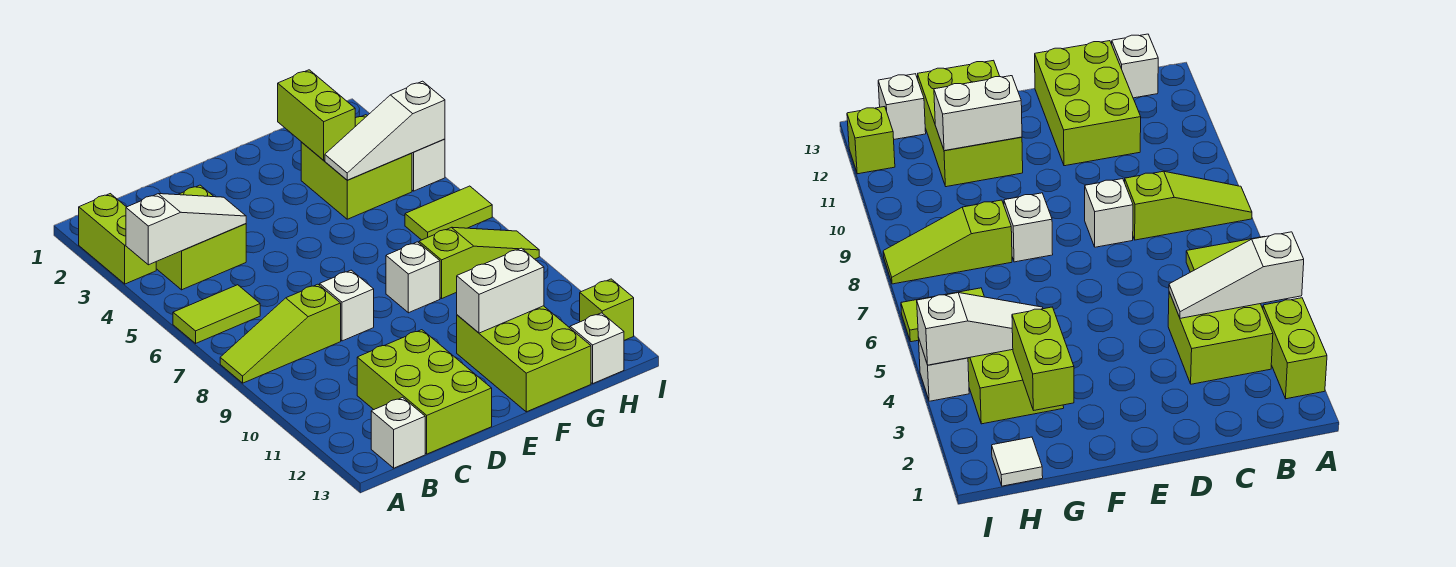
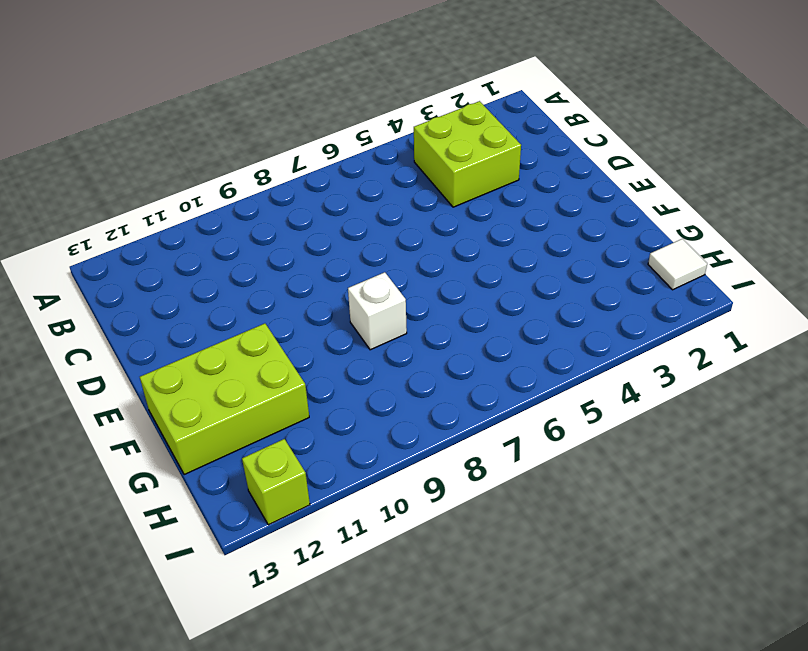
none -> lime brick A2:A3 level 1
none -> lime tile A6:B6 level 1
none -> lime slope A8:C8 level 1 top C

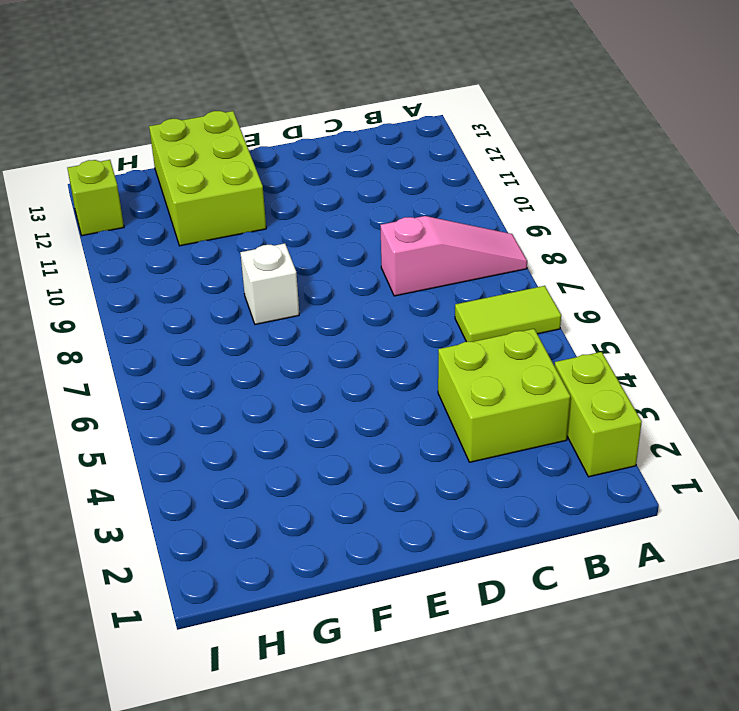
pink slope A8:C8 level 1 top C -> lime slope A8:C8 level 1 top C
none -> white brick B13 level 1
none -> lime brick C11:D13 level 1
none -> white brick D8 level 1

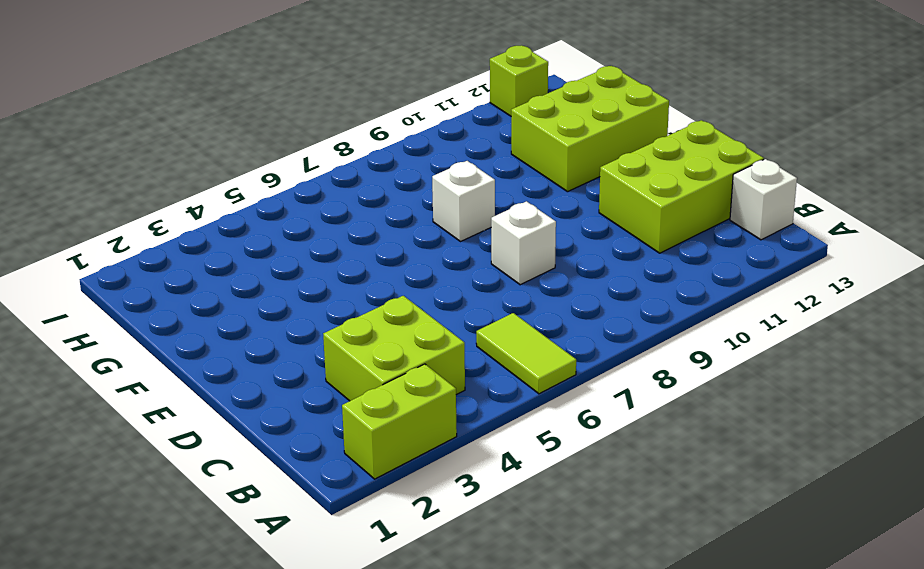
none -> lime slope A8:C8 level 1 top C
none -> lime brick G3:H4 level 1
none -> lime slope G8:I8 level 1 top G

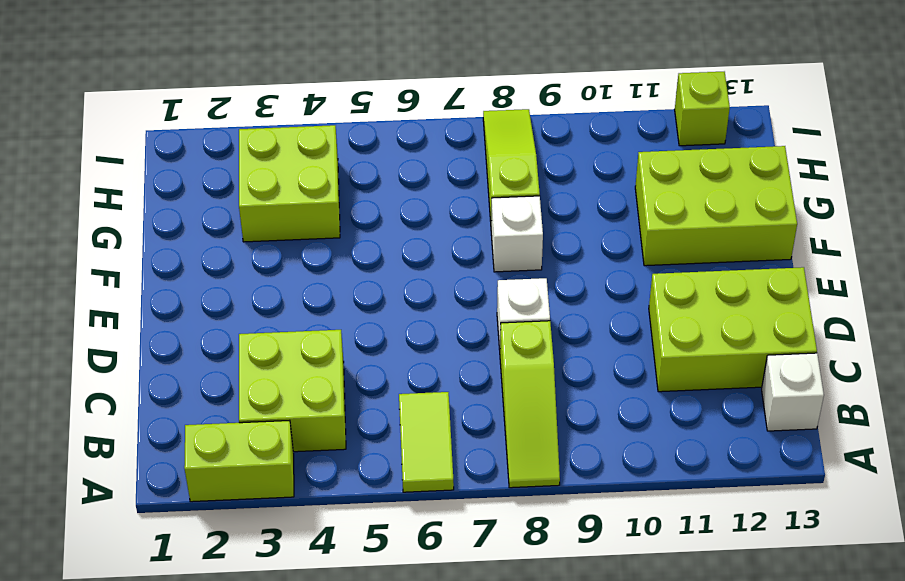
none -> white tile H1 level 1
none -> lime tile H6:I6 level 1
none -> white brick H13 level 1

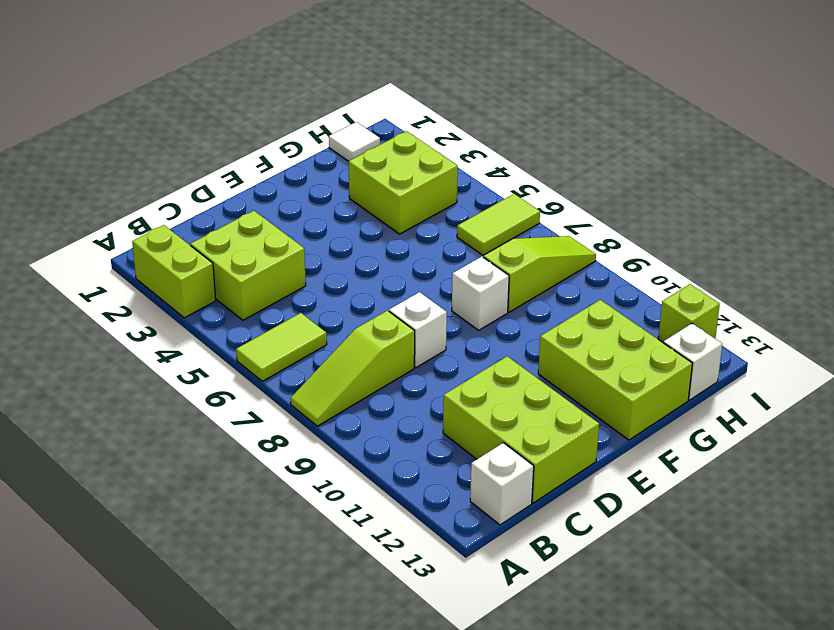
none -> white brick I4 level 1
none -> white slope A4:C4 level 2 top A
none -> white brick F11:G11 level 2

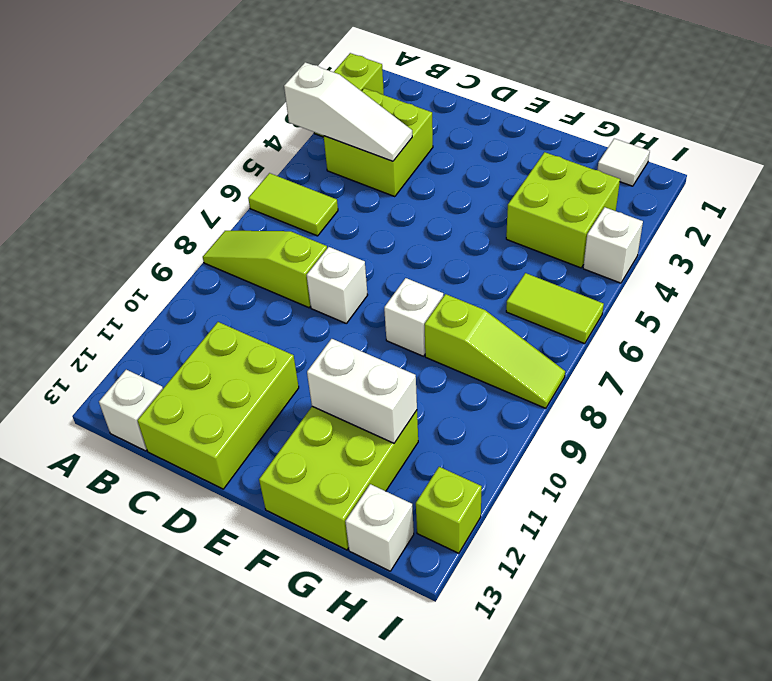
none -> lime brick G2:G3 level 2
none -> white slope G4:I4 level 2 top I

